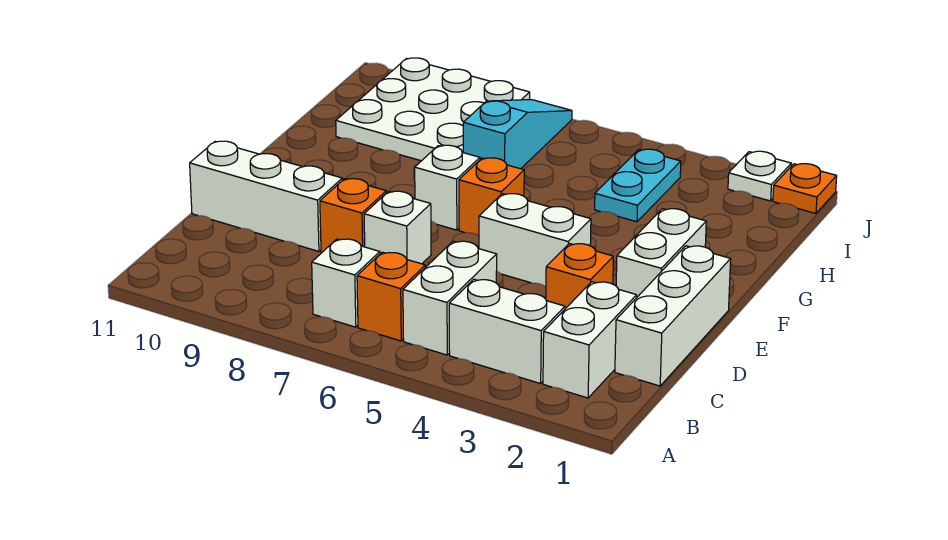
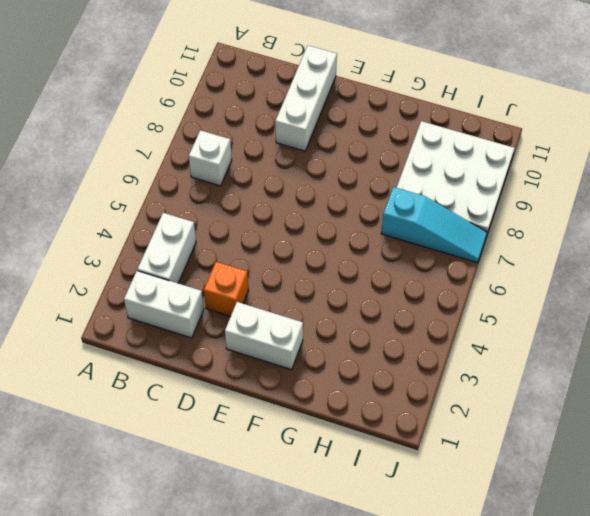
none -> white brick B5:C5 level 1
none -> orange brick B6 level 1
none -> white brick C1:E1 level 1

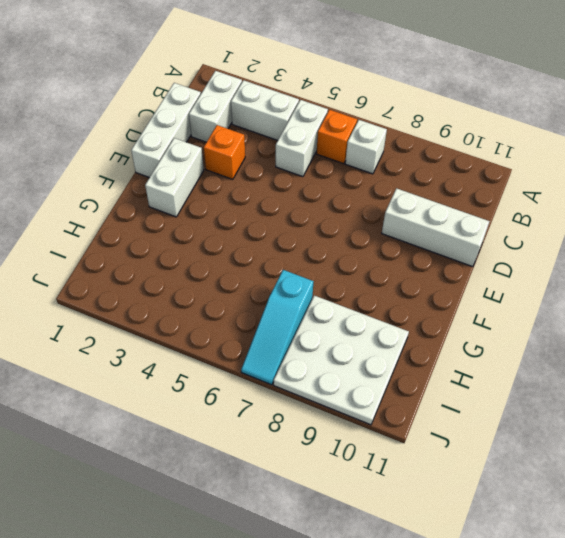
none -> white brick D7 level 1
none -> orange brick D8 level 1
none -> white brick E4:E5 level 1

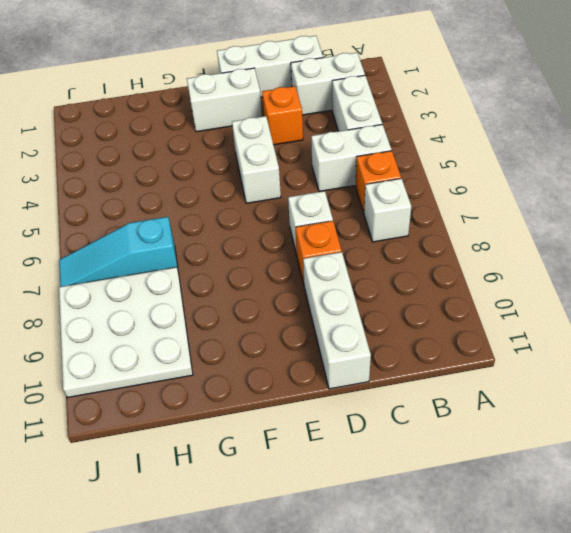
none -> orange brick F6 level 1
none -> white brick F7 level 1
none -> cyan plate H4:I4 level 1

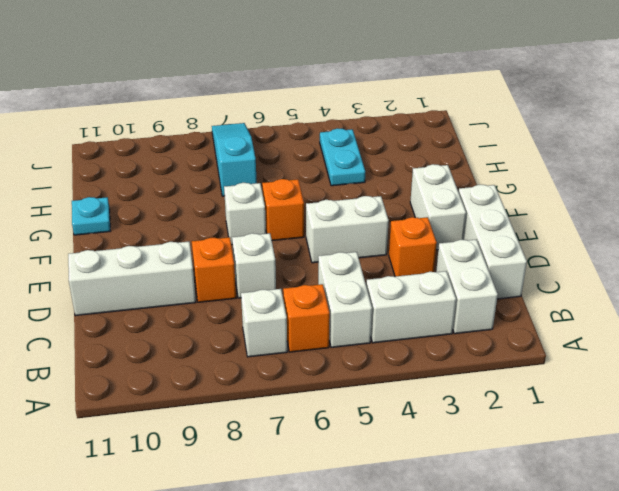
cyan plate G11 level 1 -> none
none -> white plate H8:J10 level 1
none -> orange plate J1 level 1
none -> white plate J2 level 1

